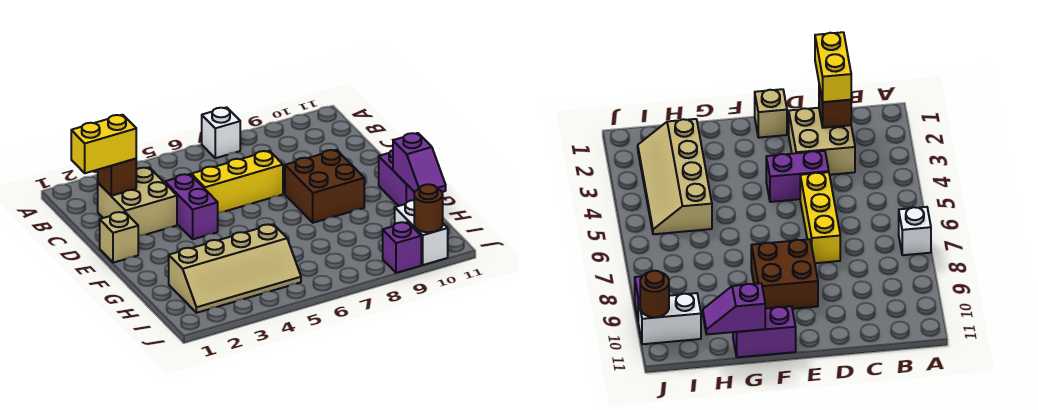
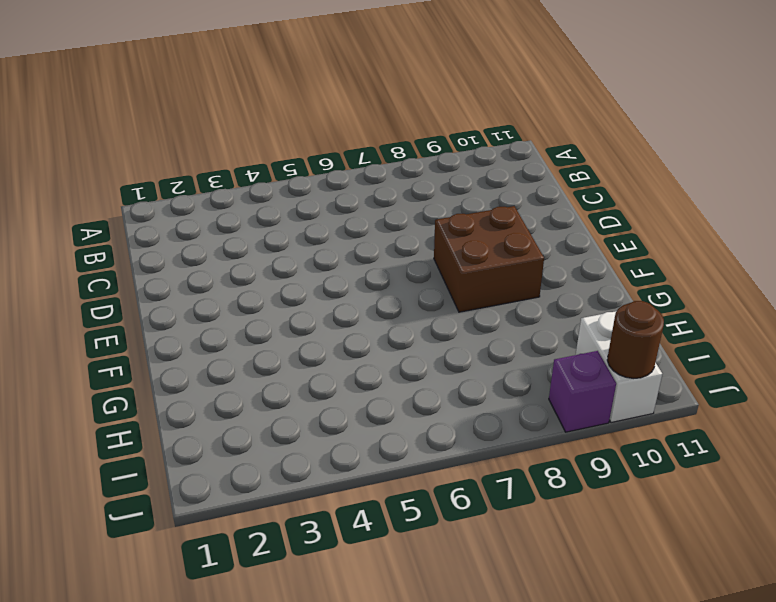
none -> white brick A7 level 1
none -> tan brick C2:D3 level 1
none -> purple brick D4:E4 level 1

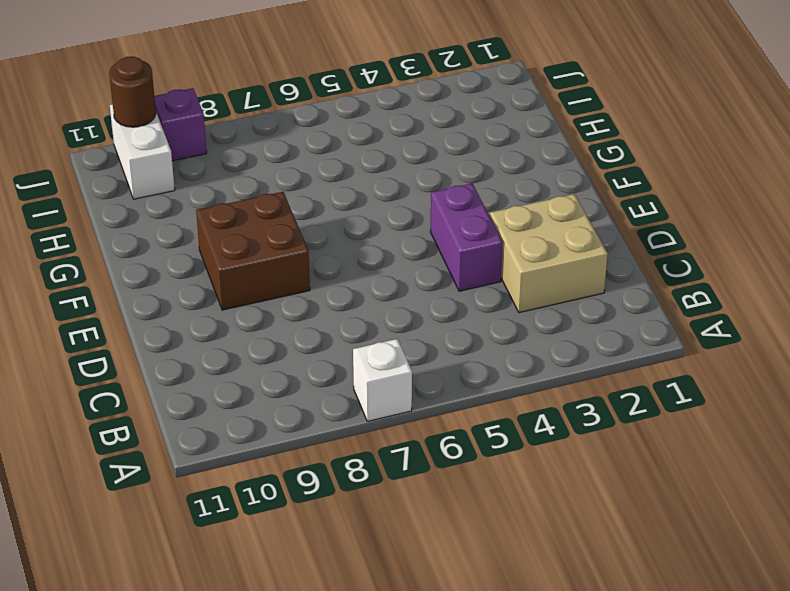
none -> yellow brick D5:D7 level 1
none -> tan brick E1 level 1
none -> purple brick F11:G11 level 1

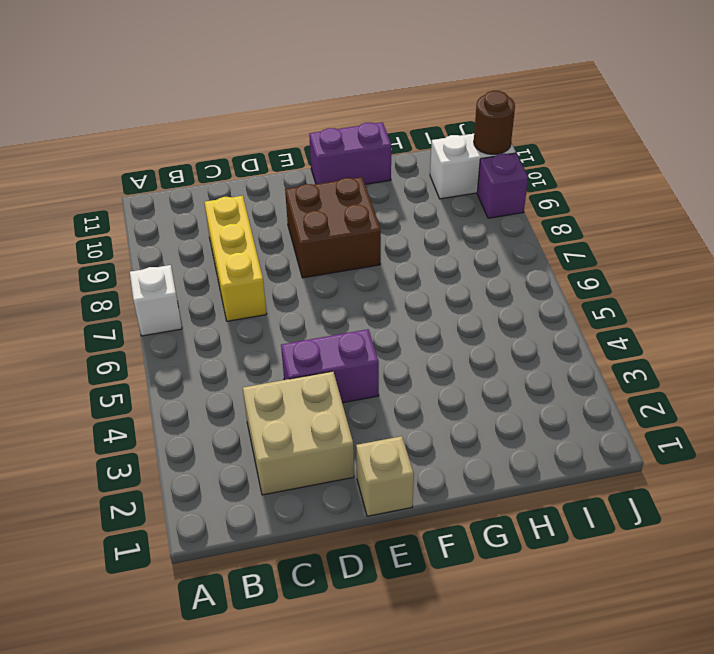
yellow brick C7:C9 level 1 -> yellow brick D5:D7 level 1
none -> tan slope H2:I5 level 1 top H
none -> brown brick C2 level 2
none -> purple slope G11:H11 level 2 top G

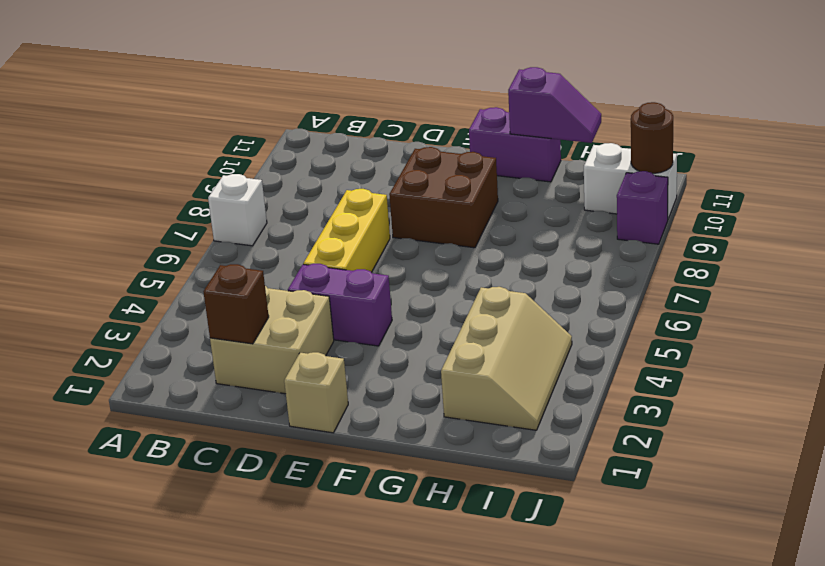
tan slope H2:I4 level 1 top H -> tan slope H2:I5 level 1 top H
none -> yellow brick C1:C2 level 3

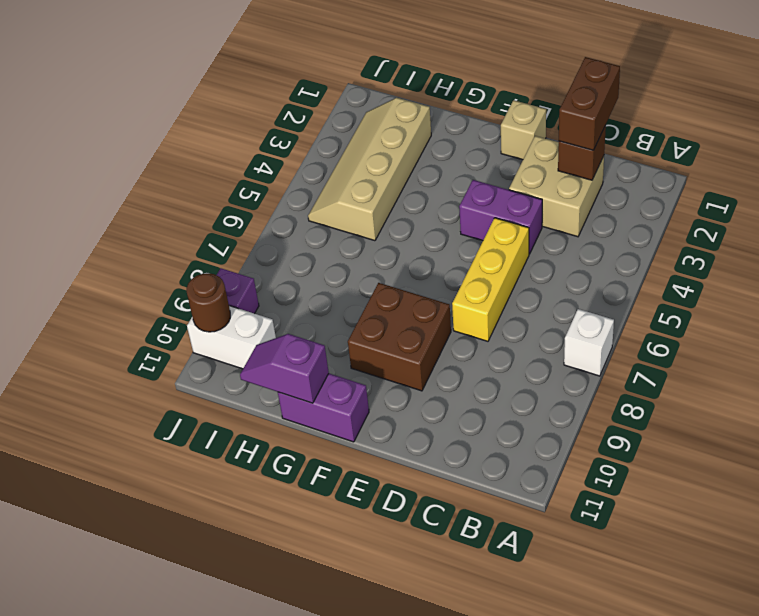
brown brick C1:C2 level 3 -> yellow brick C1:C2 level 3

